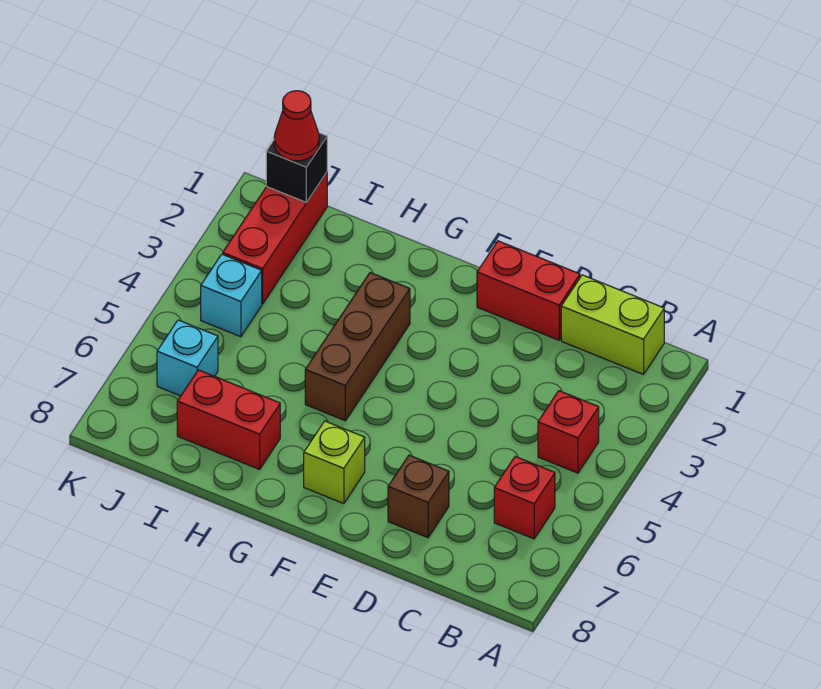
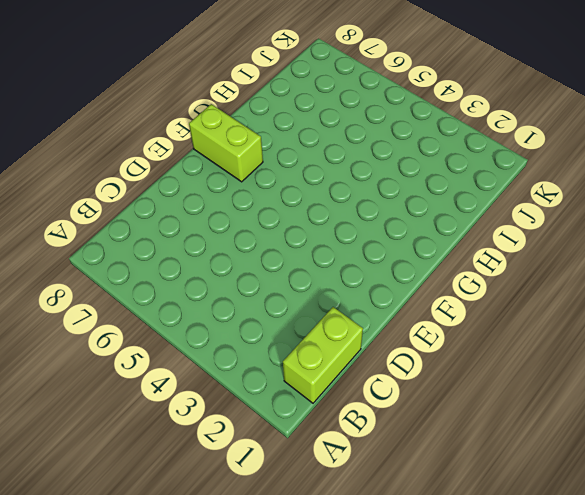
lime brick F7:F8 level 1 -> lime brick F7 level 1
none -> red brick B4 level 1
none -> red brick B6 level 1
none -> red brick D1:E1 level 1

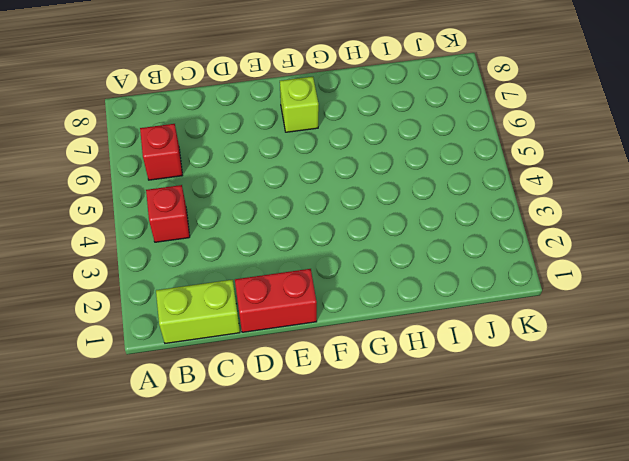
none -> brown brick D7 level 1
none -> brown brick G3:G5 level 1
none -> red brick H7:I7 level 1

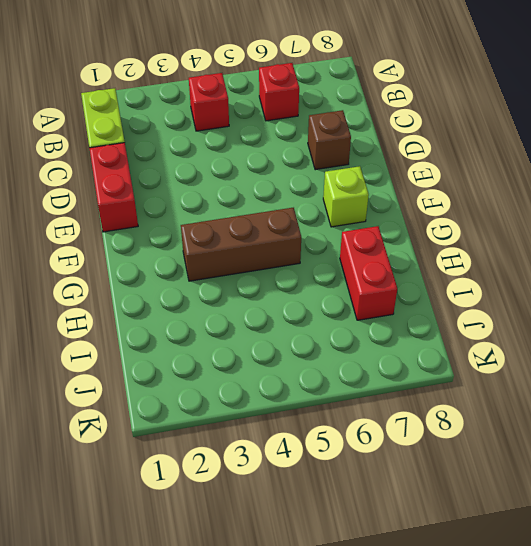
none -> red brick J1:J3 level 1
none -> cyan brick J4 level 1
none -> cyan brick J6 level 1

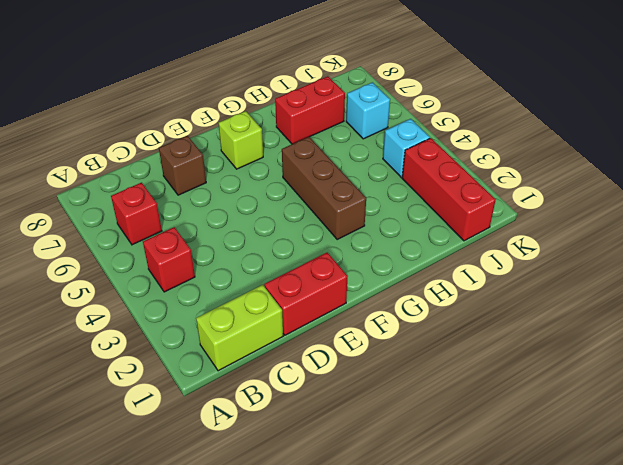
none -> black brick J1 level 2
none -> red cone J1 level 3

